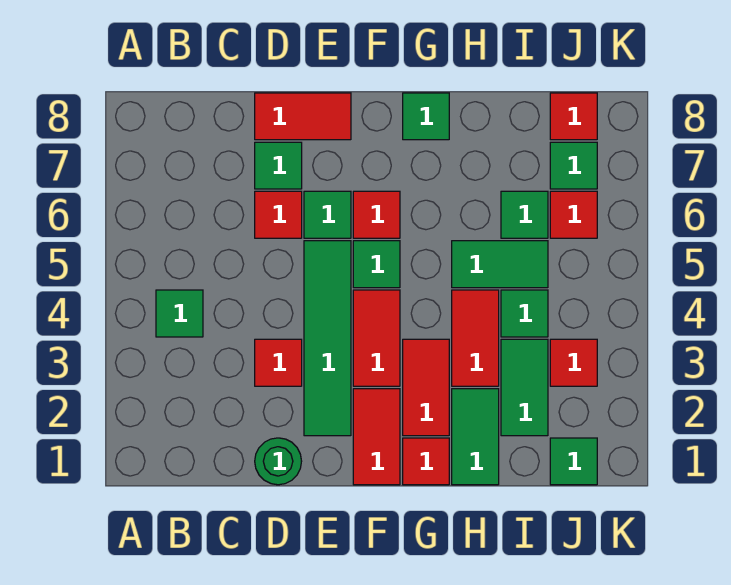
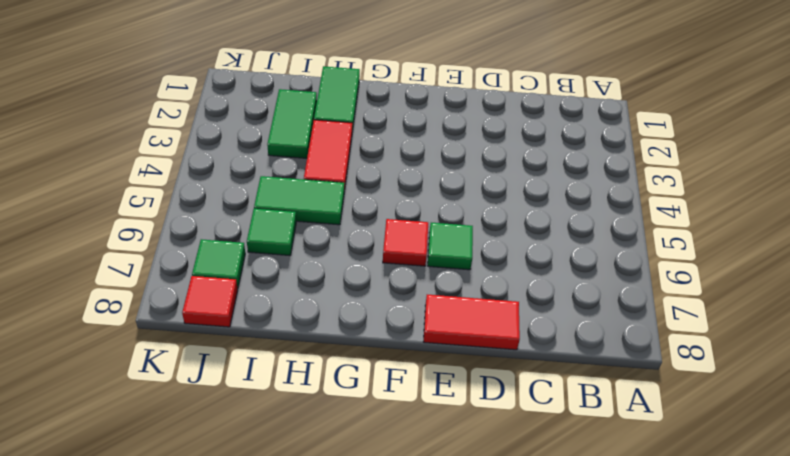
none -> green tile B4 level 1
none -> green round brick D1 level 1
none -> red tile D3 level 1

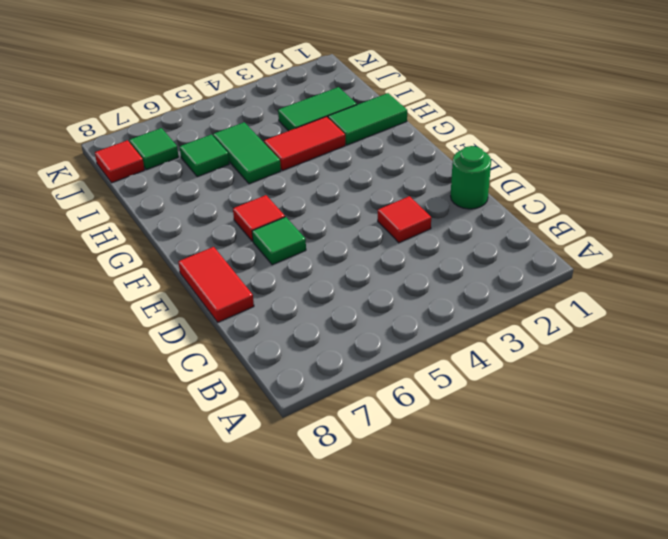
none -> green tile B4 level 1
none -> red tile D6 level 1
none -> green tile D7 level 1

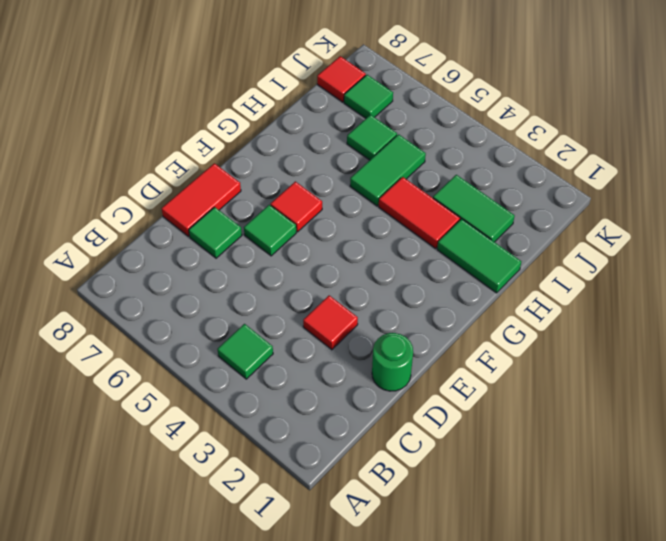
none -> red tile D6 level 1
none -> green tile E2:E5 level 1
none -> red tile F1:F2 level 1

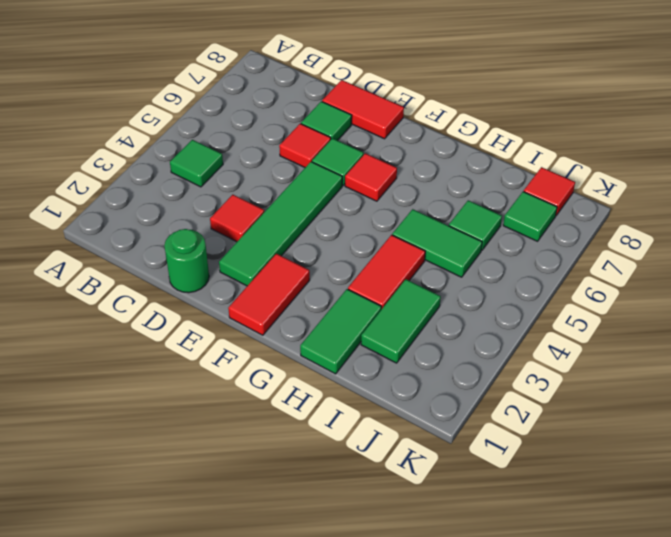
none -> red tile F3:F4 level 1
none -> green tile F5 level 1
none -> red tile G1 level 1

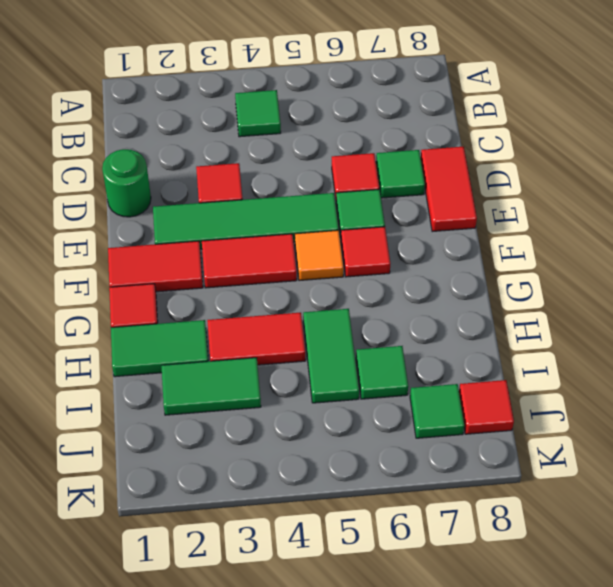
orange tile F5 level 1 -> green tile F5 level 1
none -> red tile G2:G3 level 1
none -> green tile G8 level 1
none -> green tile I4 level 1

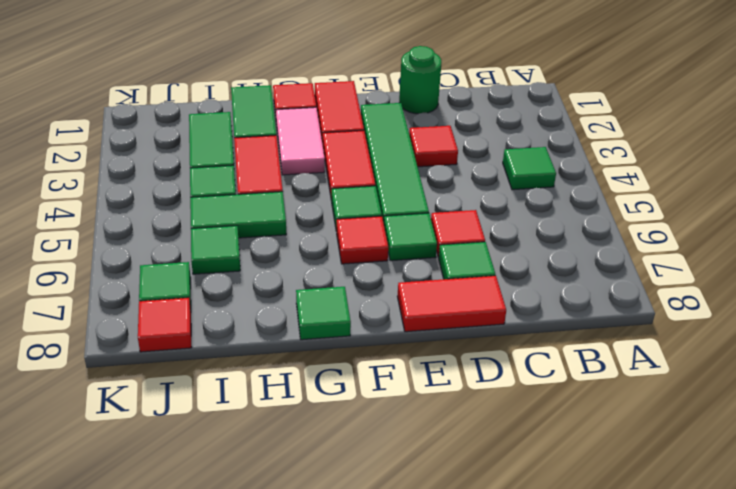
pink tile G2:G3 level 1 -> red tile G2:G3 level 1
none -> green tile J1 level 1
none -> red tile J3 level 1
none -> red tile J6 level 1

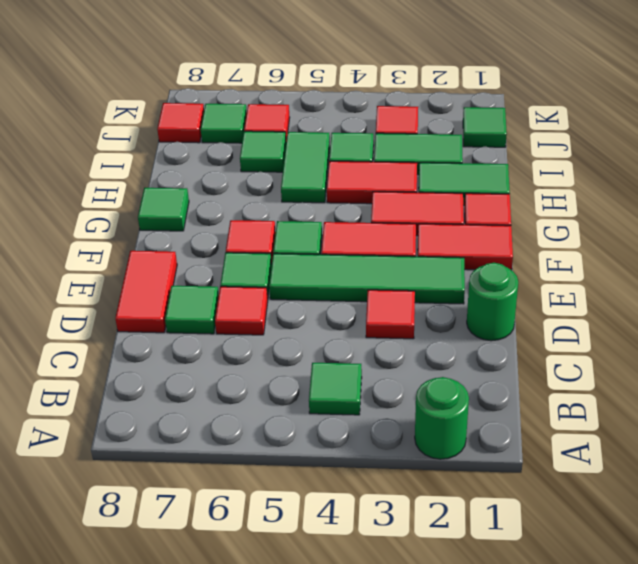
green round brick A2 level 1 -> none

